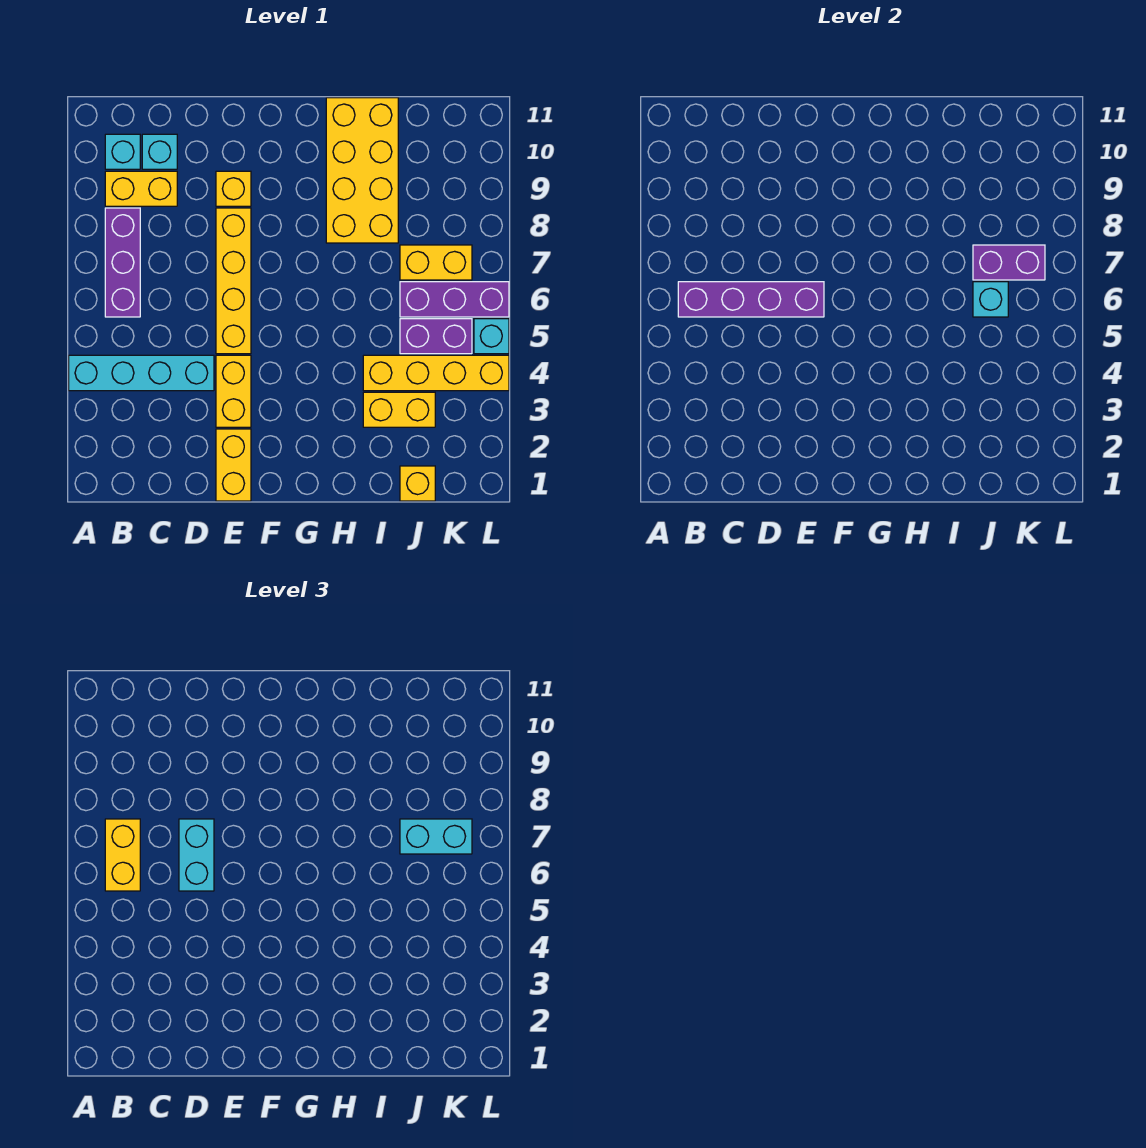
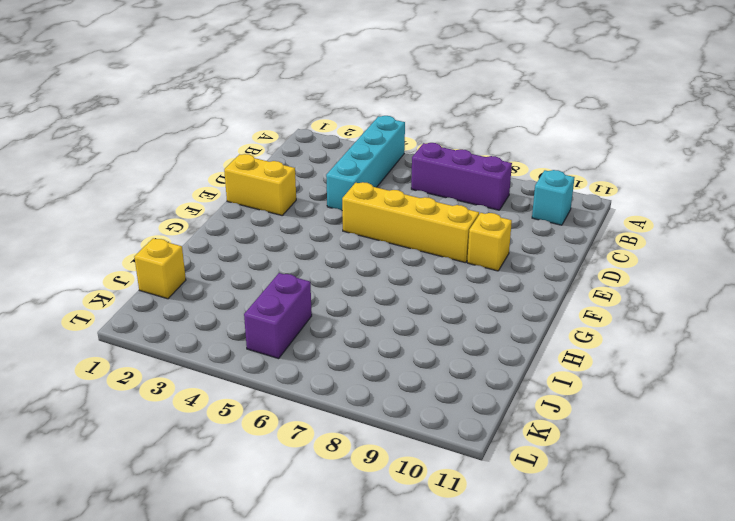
none -> yellow brick B9:C9 level 1
none -> cyan brick C10 level 1
none -> yellow brick E3:E4 level 1

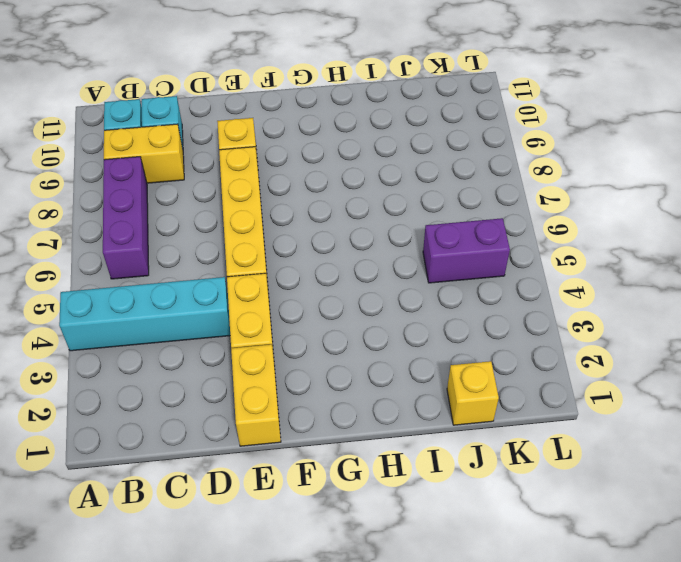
none -> yellow brick H8:I11 level 1
none -> yellow brick I3:J3 level 1
none -> yellow brick I4:L4 level 1

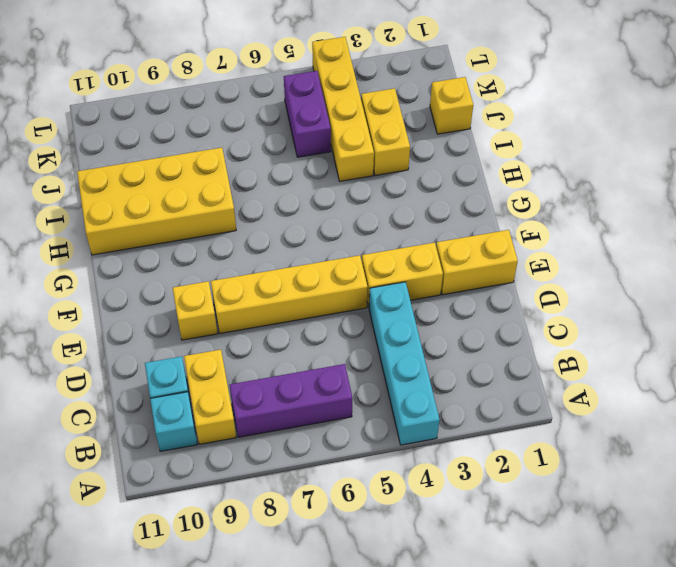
none -> purple brick J6:L6 level 1
none -> yellow brick J7:K7 level 1
none -> cyan brick L5 level 1

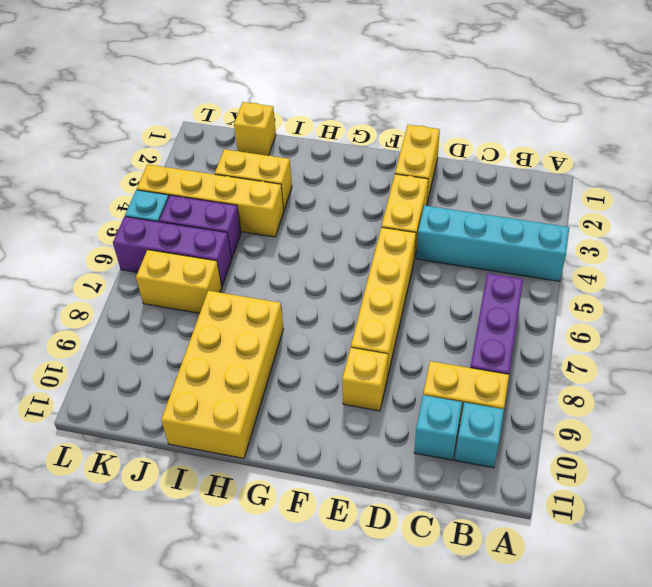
none -> purple brick B6:E6 level 2
none -> cyan brick J6 level 2
none -> purple brick J7:K7 level 2

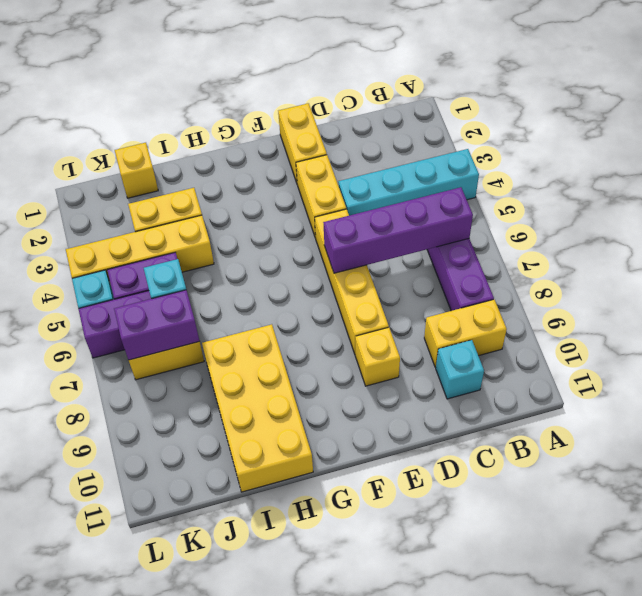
none -> cyan brick B10 level 1
none -> yellow brick B6:B7 level 3
none -> cyan brick D6:D7 level 3

